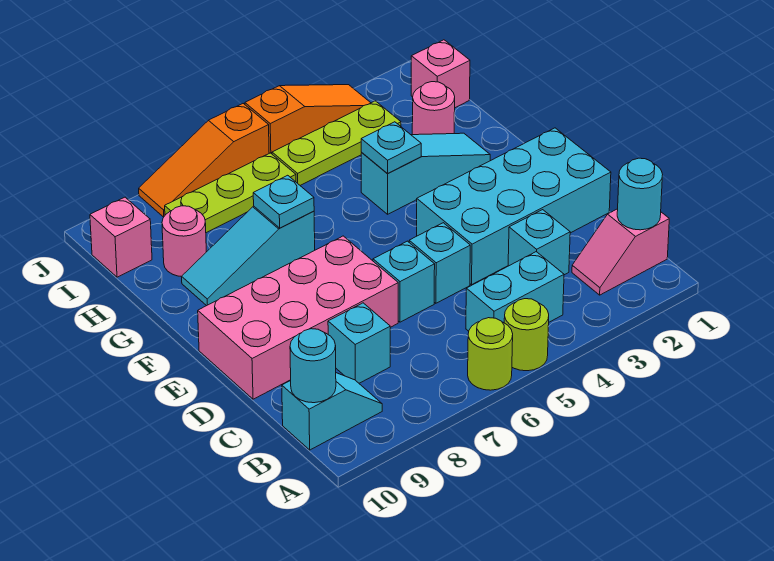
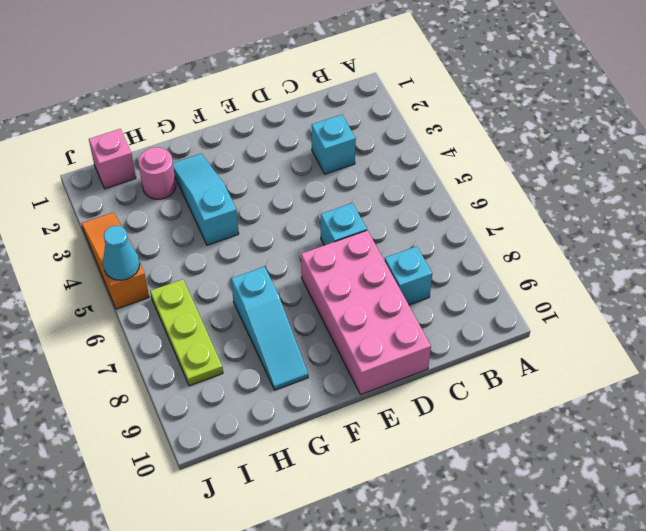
cyan cone J5 level 2 -> none
none -> lime round brick A5 level 1
none -> lime round brick A6 level 1
none -> pink slope B1:B2 level 1 top 1

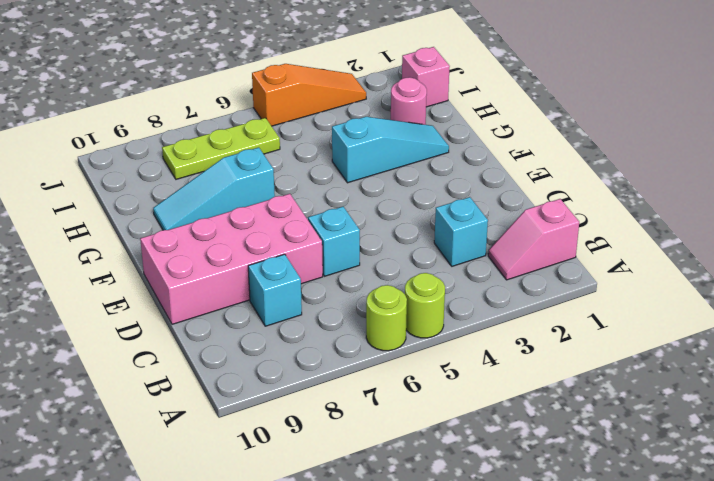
none -> cyan brick B4:B5 level 1
none -> cyan slope B9:B10 level 1 top 10
none -> cyan brick D1:E4 level 1

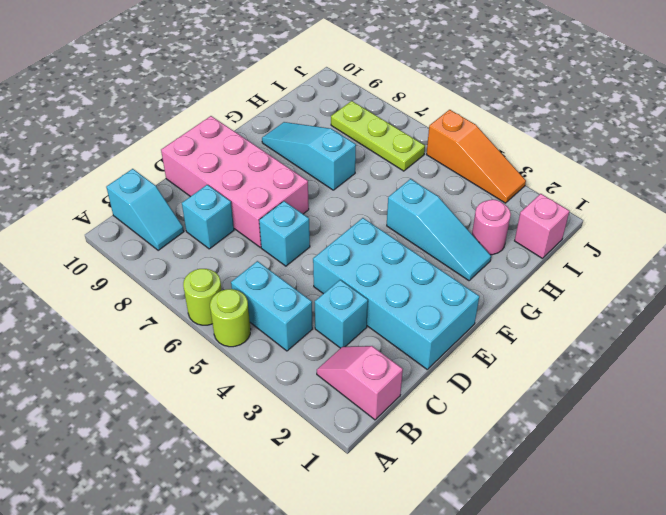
none -> cyan brick D5 level 1
none -> pink round brick H9 level 1
none -> lime plate I3:I5 level 1

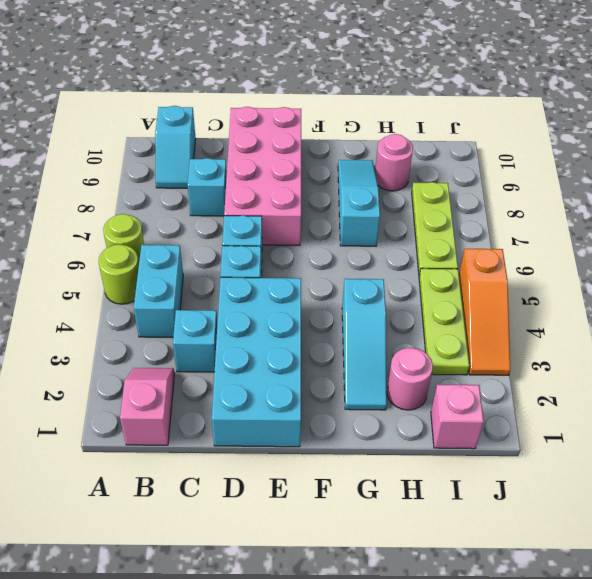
none -> pink brick I10 level 1
none -> orange slope J6:J8 level 1 top 6
none -> cyan round brick B1 level 2

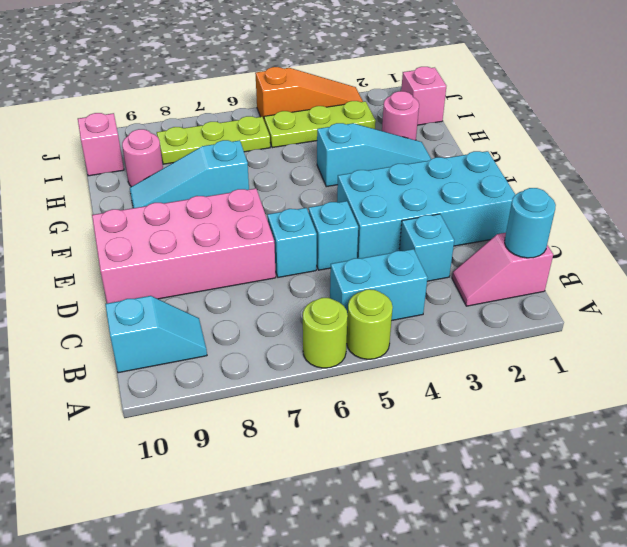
none -> cyan brick C8 level 1
none -> orange slope J6:J8 level 1 top 6
none -> cyan round brick B10 level 2

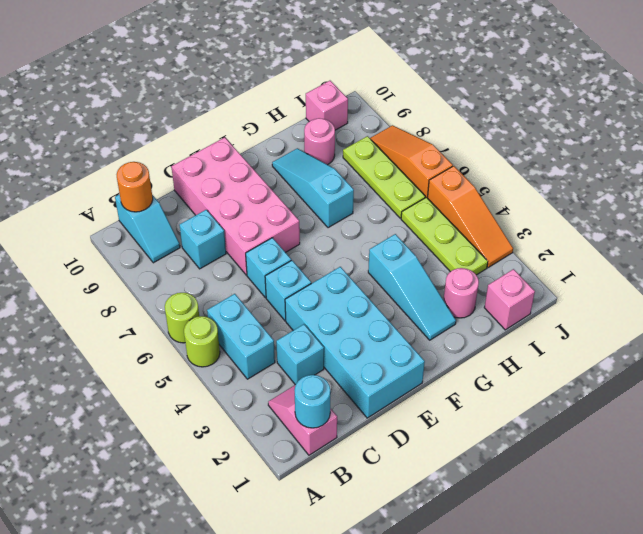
orange round brick B10 level 2 -> cyan round brick B10 level 2
none -> cyan plate G4 level 2
none -> cyan plate G7 level 2

